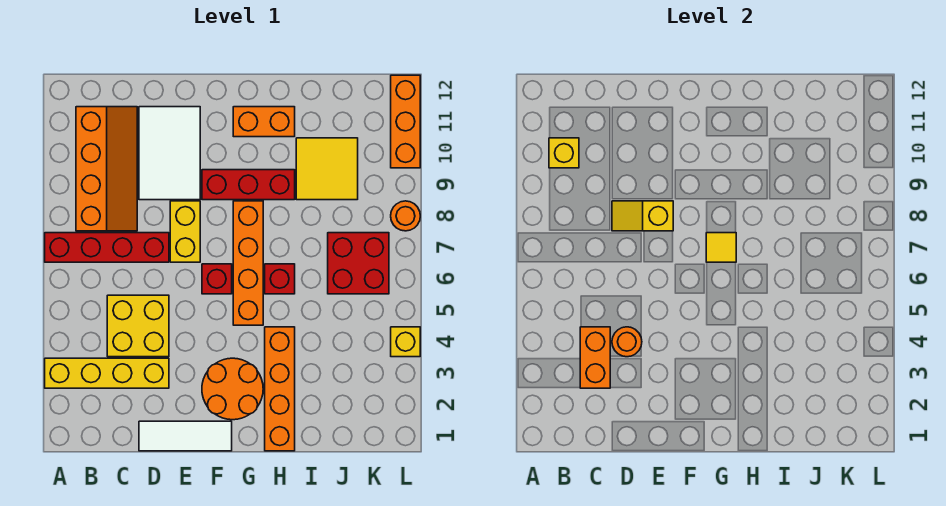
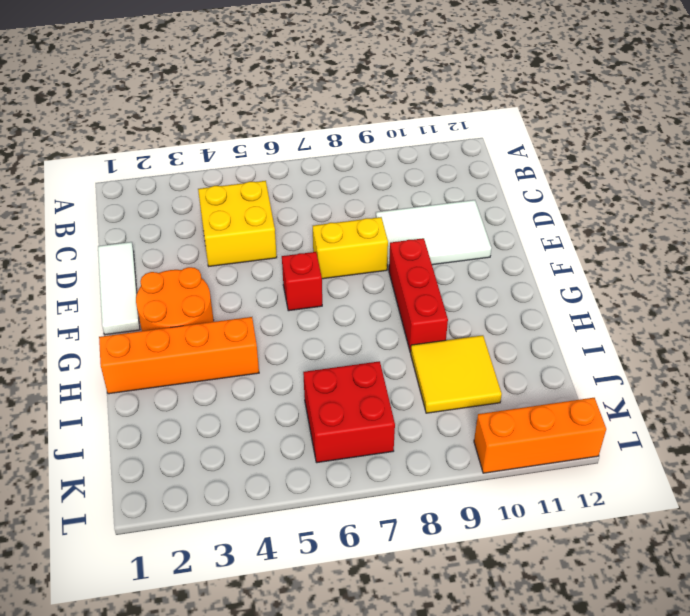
none -> yellow brick A3:D3 level 1
none -> red brick A7:D7 level 1
none -> orange slope B8:C11 level 1 top B

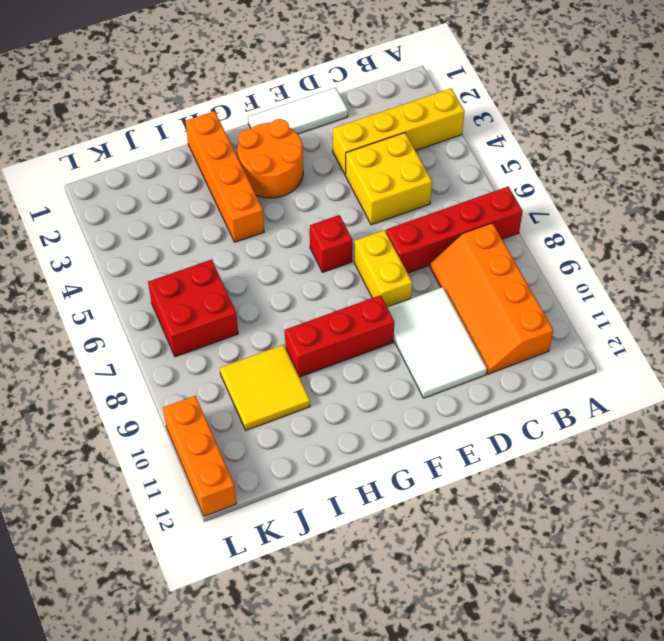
none -> orange brick G5:G8 level 1
none -> orange brick G11:H11 level 1
none -> red brick H6 level 1

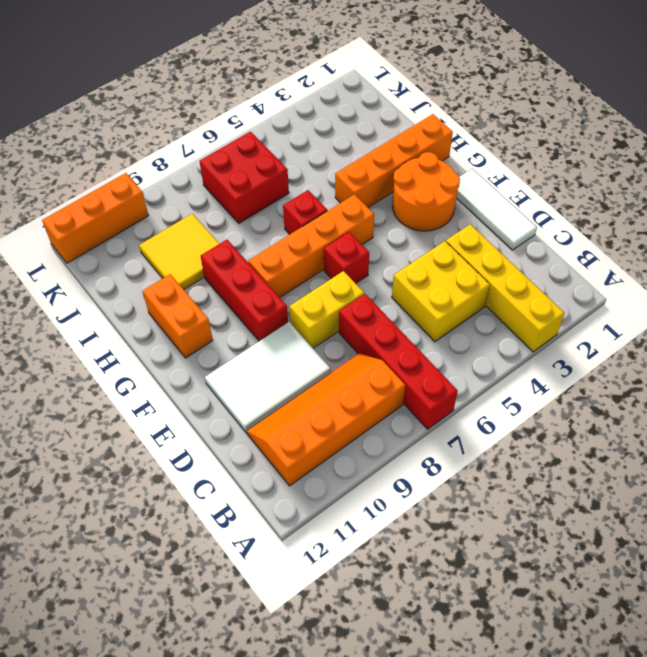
none -> yellow brick L4 level 1
none -> orange round brick L8 level 1
none -> yellow brick B10 level 2

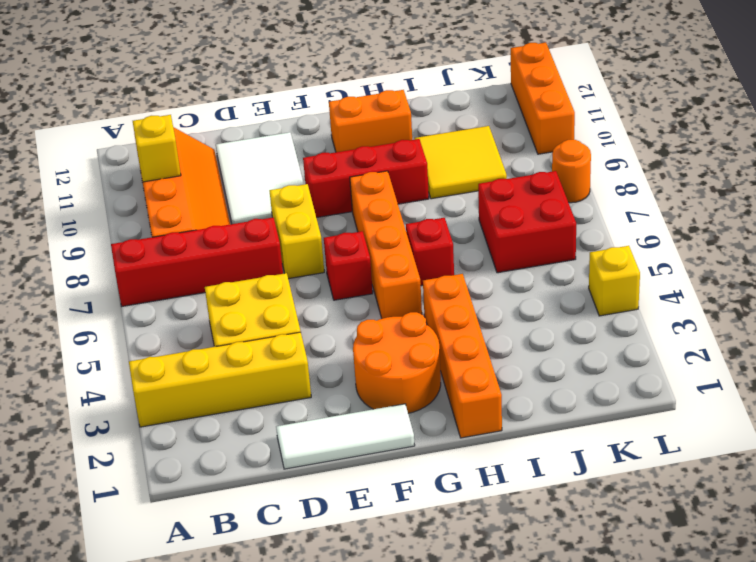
none -> orange brick C3:C4 level 2
none -> orange round brick D4 level 2
none -> yellow slope D8:E8 level 2 top E

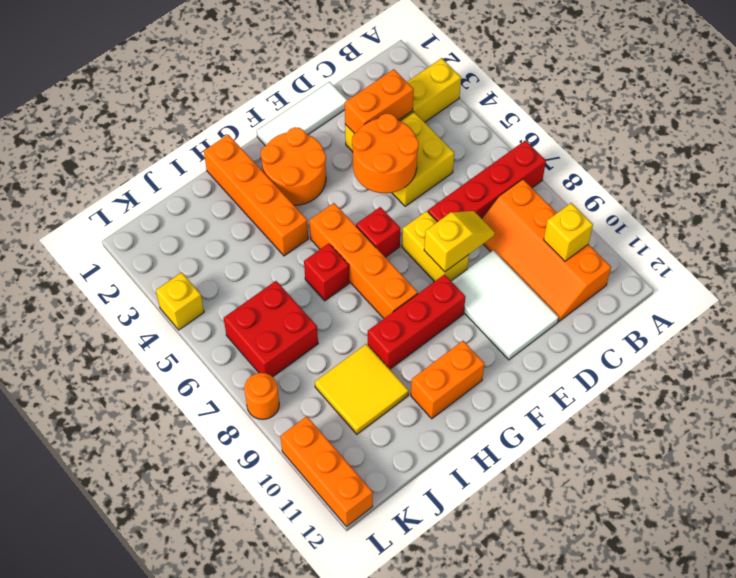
orange brick C3:D3 level 2 -> orange brick C3:C4 level 2
orange round brick D4:E5 level 2 -> orange round brick D4 level 2
none -> yellow tile G7 level 2

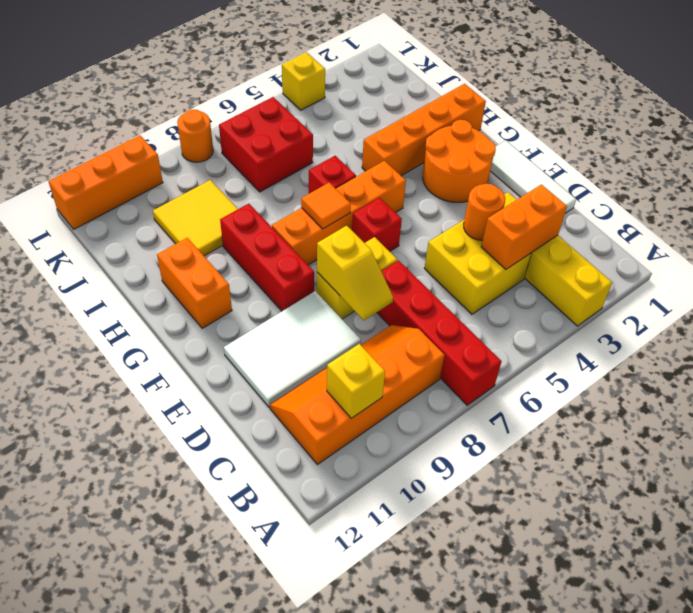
orange tile G7 level 2 -> yellow tile G7 level 2

